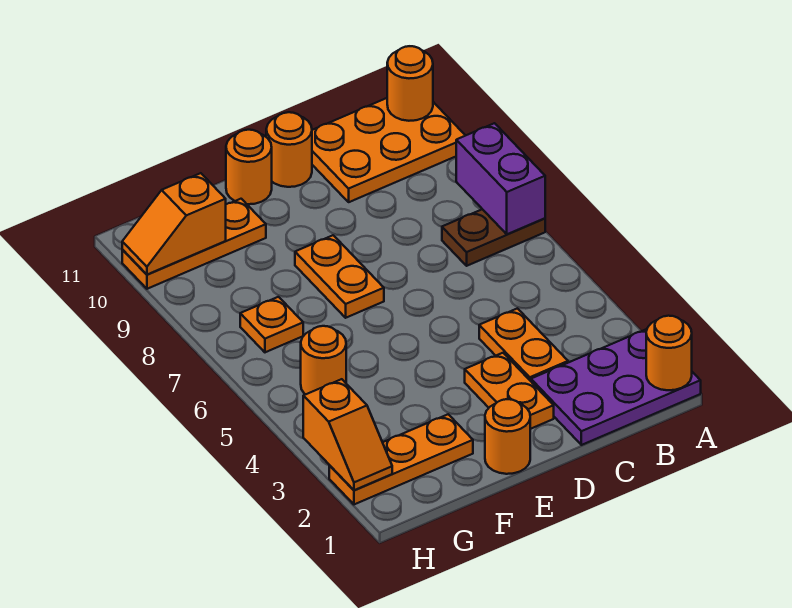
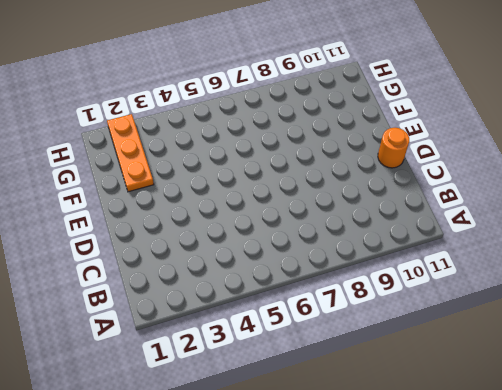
none -> purple plate A1:C2 level 1
none -> brown plate A7:B7 level 1
none -> orange plate A10:C11 level 1

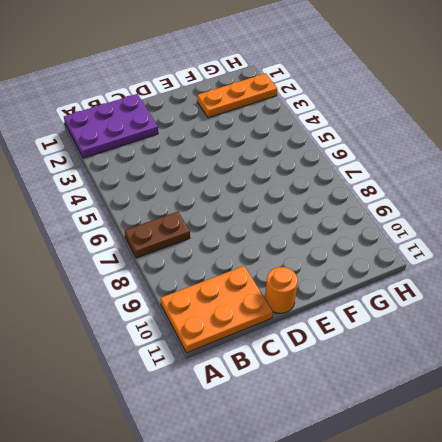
none -> orange plate C3:C4 level 1
none -> orange plate D2:D3 level 1
none -> orange round brick E1 level 1

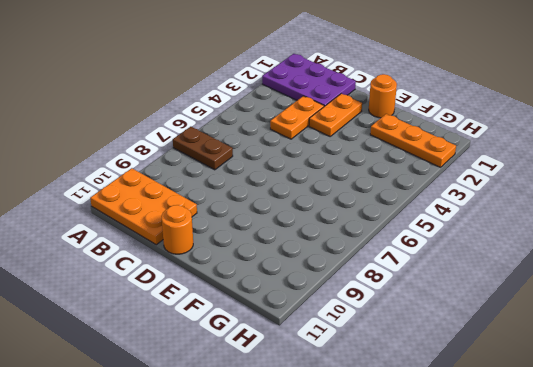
none -> orange plate E7:E8 level 1
none -> orange round brick E11 level 1
none -> orange plate F10:H10 level 1

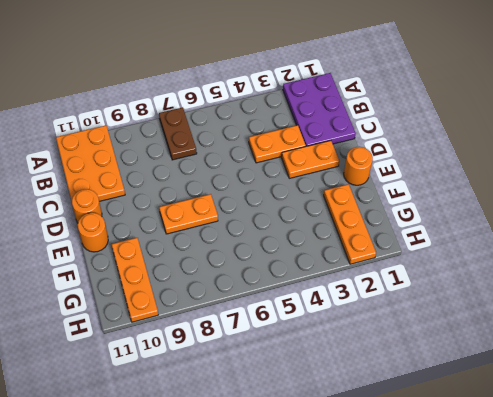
none -> orange round brick G5 level 1
none -> orange plate G7 level 1
none -> orange round brick A1 level 2

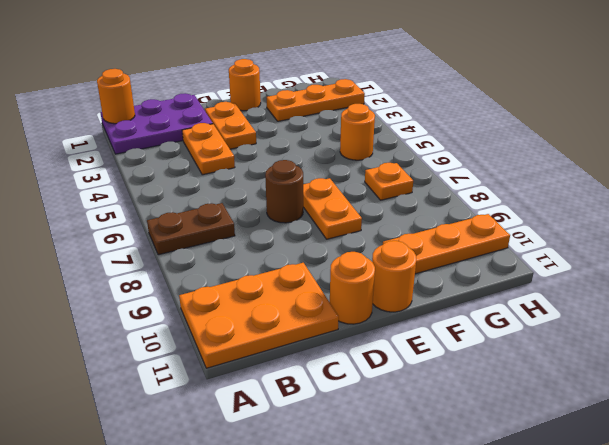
brown round brick D7 level 1 -> none
none -> purple brick A7:A8 level 2
none -> orange round brick A11 level 2
none -> orange slope G10:H10 level 2 top G

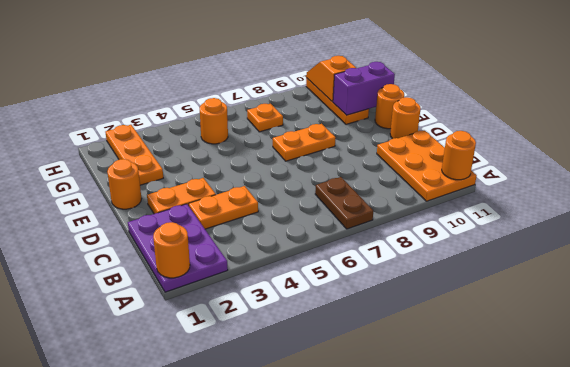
purple brick F10:F11 level 2 -> purple brick A7:A8 level 2
none -> orange slope H2:H3 level 2 top 3

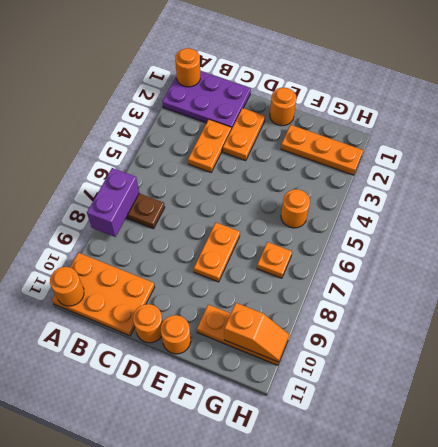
none -> orange slope H2:H3 level 2 top 3

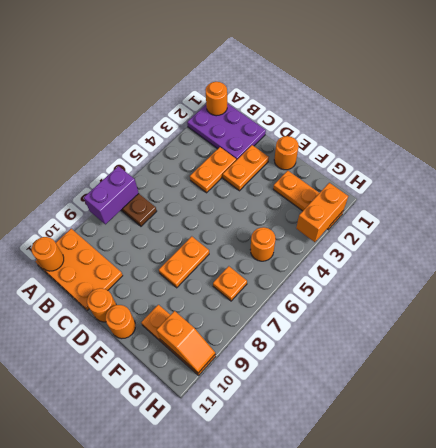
orange brick H2:H3 level 2 -> orange slope H2:H3 level 2 top 3

